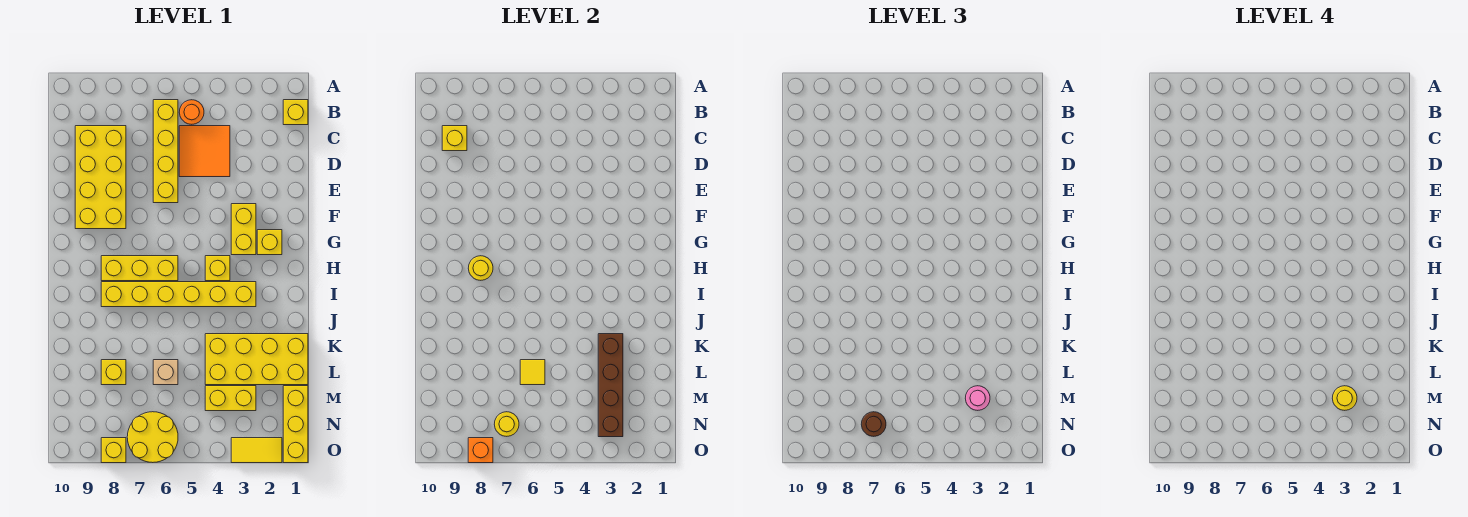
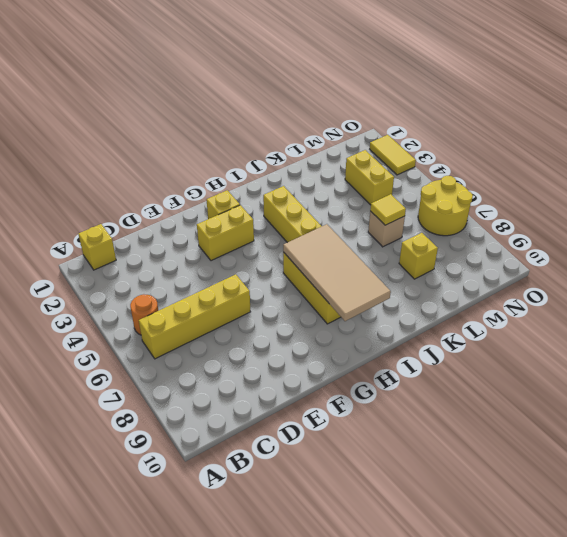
tan tile H6:I9 level 2 -> yellow round brick H8 level 2
none -> orange tile C4:D5 level 1
none -> yellow brick C8:F9 level 1
none -> yellow brick H4 level 1

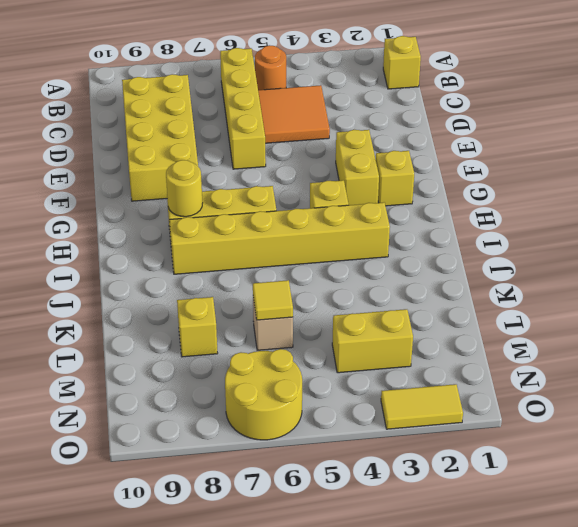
none -> yellow brick K1:L4 level 1
none -> yellow brick M1:O1 level 1
none -> yellow brick O8 level 1

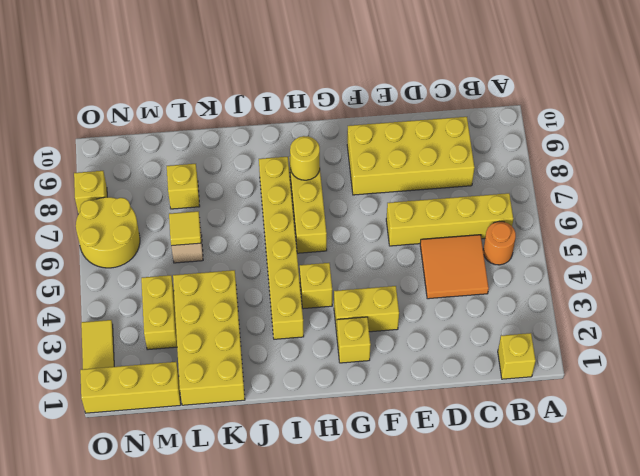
none -> yellow brick C9 level 2
none -> brown brick K3:N3 level 2
none -> yellow round brick N7 level 2

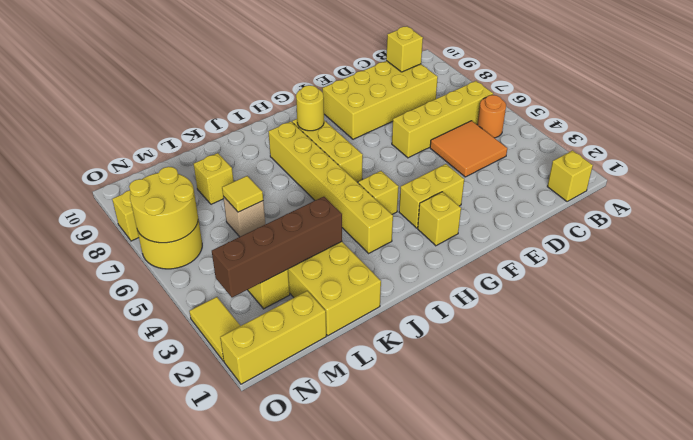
yellow round brick N6:O7 level 2 -> yellow round brick N7 level 2
none -> orange brick O8 level 2
none -> pink round brick M3 level 3
none -> brown round brick N7 level 3

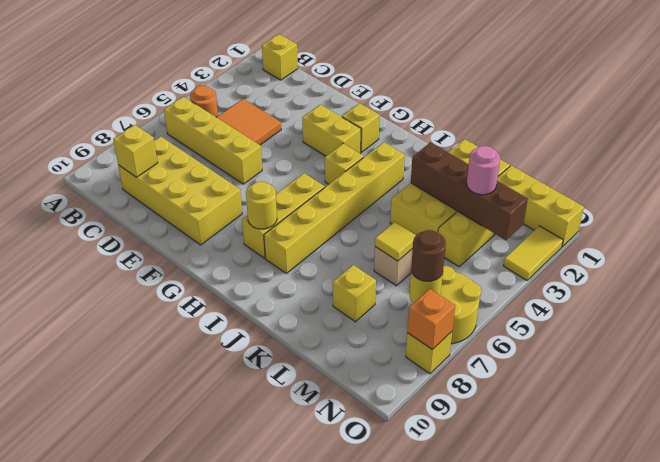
none -> yellow round brick M3 level 4

